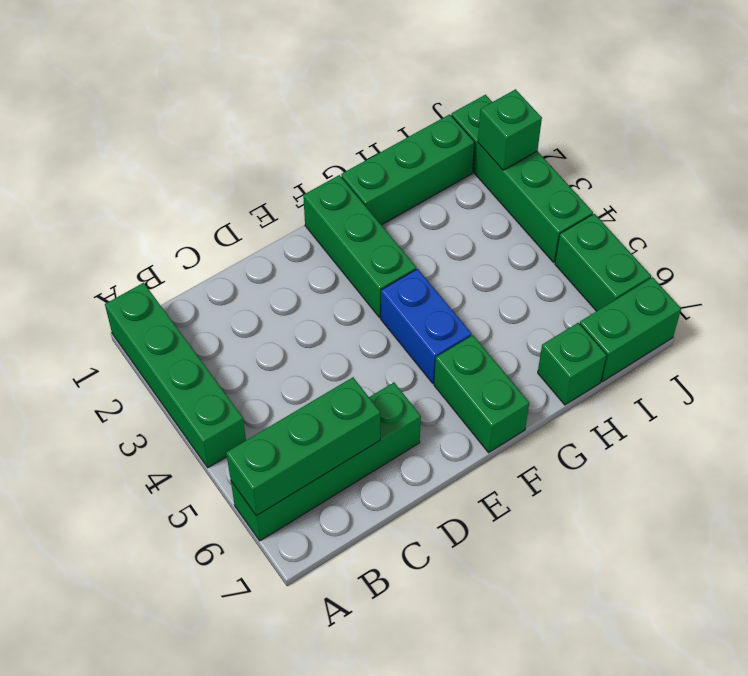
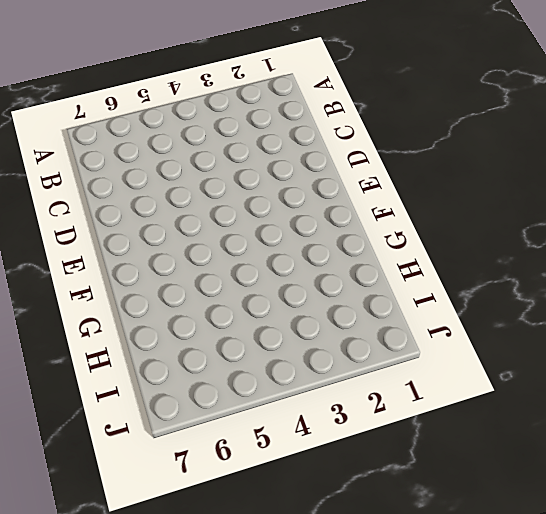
none -> green brick A1:A4 level 1
none -> green brick A6:D6 level 1
none -> green brick F1:F3 level 1

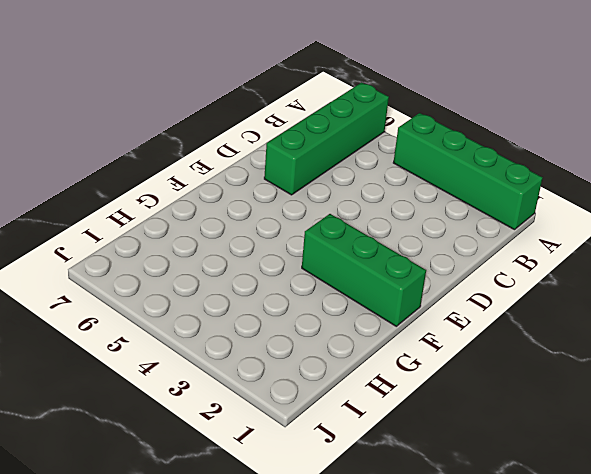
none -> blue brick F4:F5 level 1
none -> green brick F6:F7 level 1
none -> green brick G1:I1 level 1

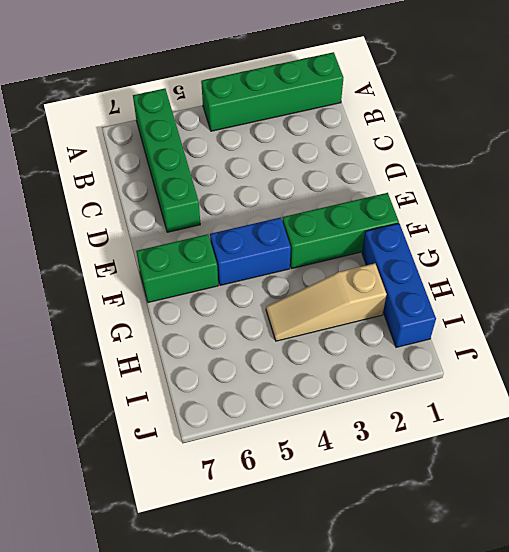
blue brick G1:I1 level 1 -> green brick G1:I1 level 1
tan slope H2:H4 level 1 top 2 -> none
none -> green brick H7 level 1
none -> green brick I7:J7 level 1
none -> green brick J1:J4 level 1

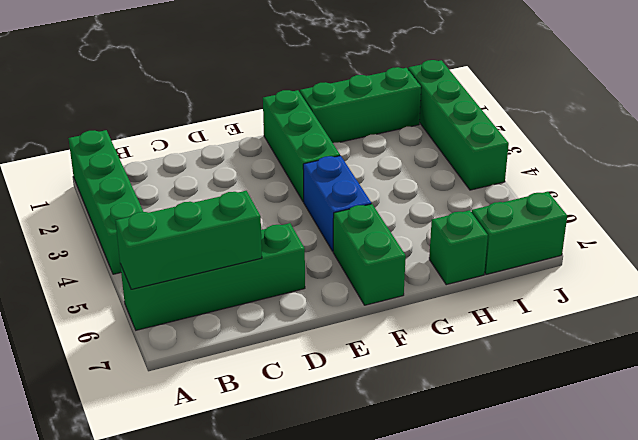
none -> green brick J5:J6 level 1
none -> green brick J2 level 2

